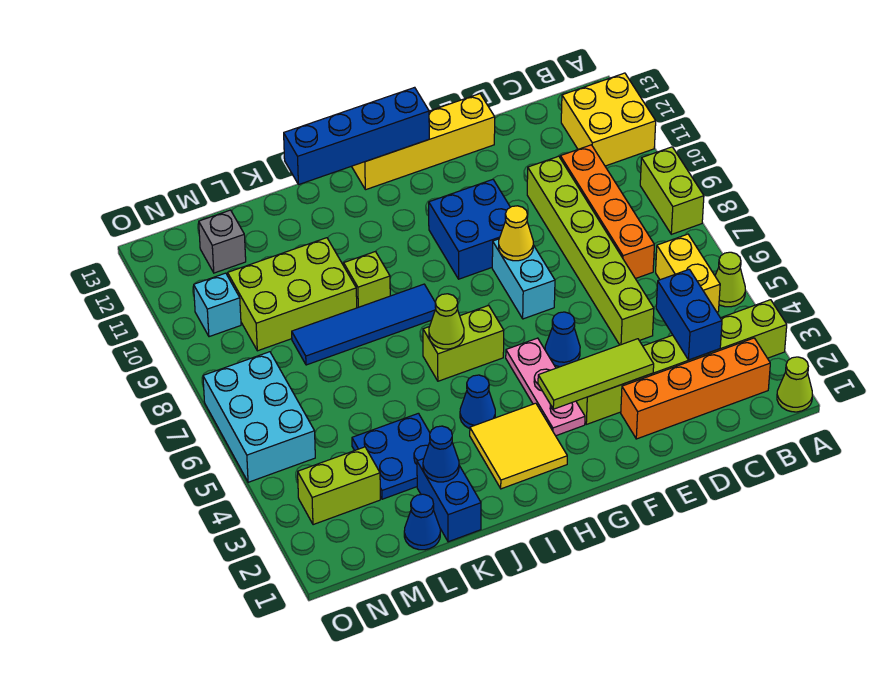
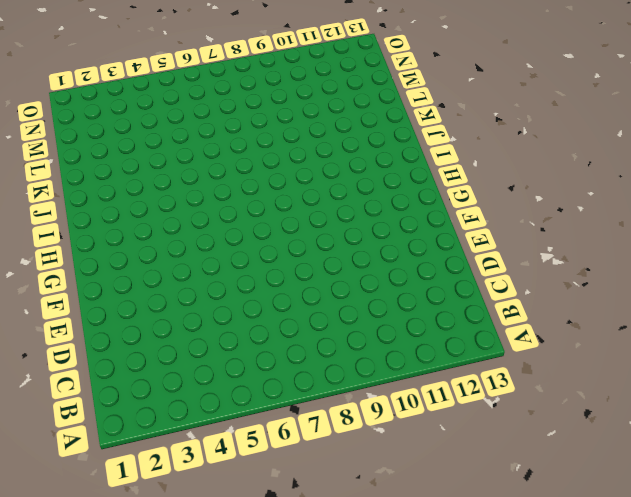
none -> lime cone A1 level 1
none -> lime brick A3:F3 level 1
none -> lime cone A5 level 1
none -> lime brick A8:A9 level 1

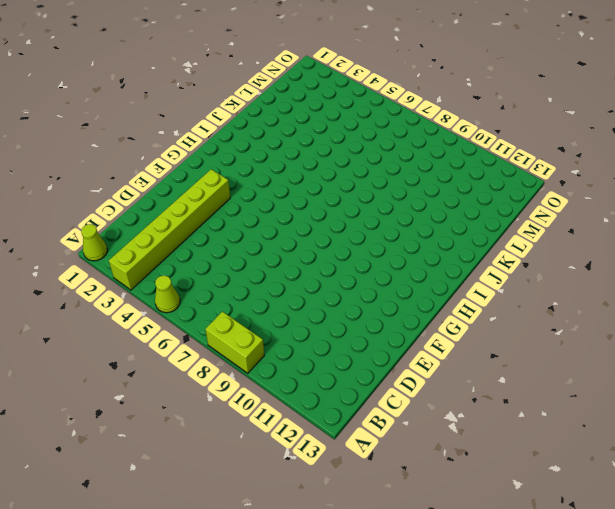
none -> yellow brick A11:B12 level 1
none -> orange brick B2:E2 level 1
none -> yellow brick B5:B6 level 1
none -> orange brick C7:C10 level 1

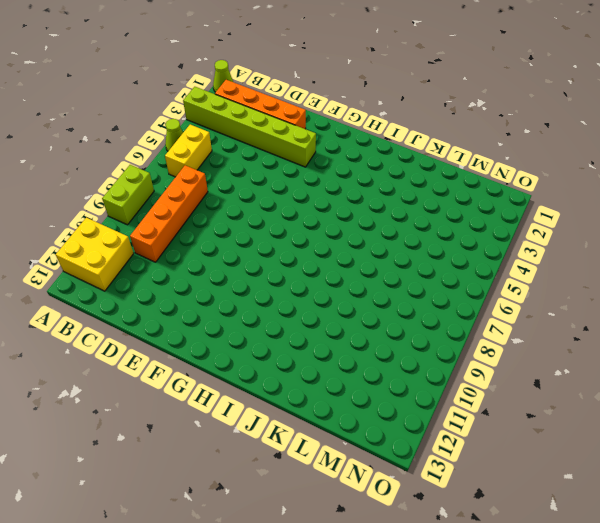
none -> lime brick D5:D10 level 1
none -> yellow brick E13:H13 level 1
none -> blue cone F5 level 1
none -> cyan brick F7:F8 level 1

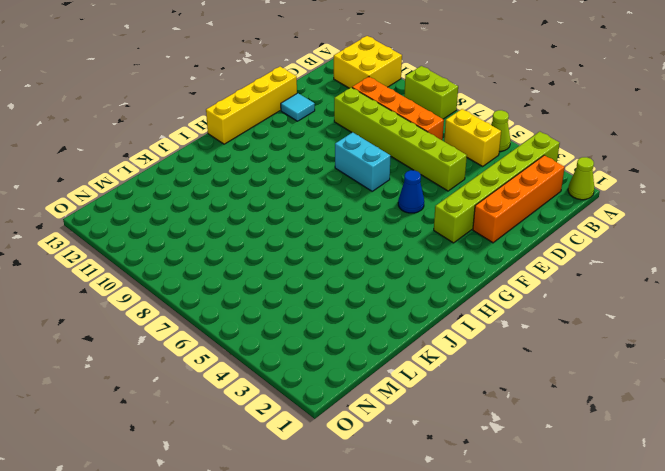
cyan tile E12 level 1 -> none
none -> blue brick F9:G10 level 1
none -> pink plate G3:G5 level 1
none -> yellow tile H2:I3 level 1
none -> lime brick H6:I6 level 1

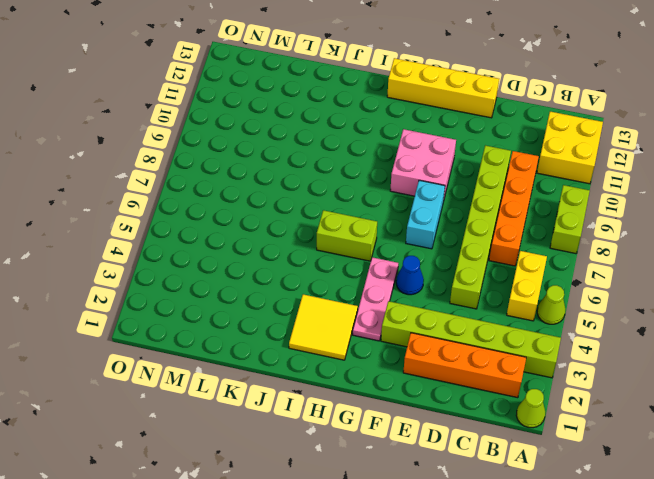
pink brick F9:G10 level 1 -> blue brick F9:G10 level 1
none -> blue cone I4 level 1
none -> blue tile I8:L8 level 1
none -> lime brick J9 level 1
none -> blue brick K1:K2 level 1

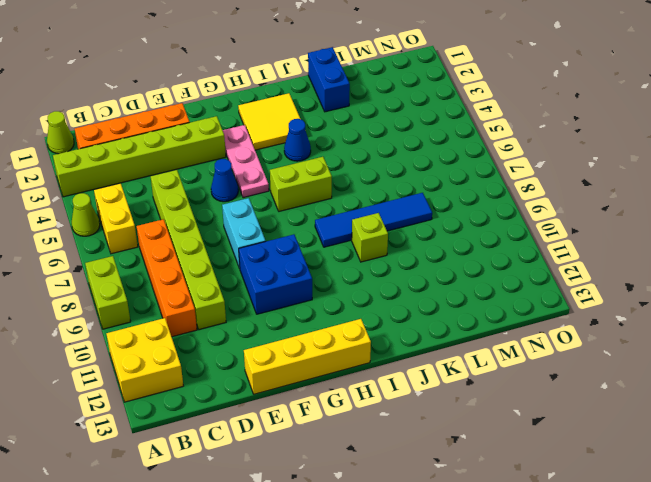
none -> blue plate K3:L4 level 1
none -> lime brick K9:M10 level 1
none -> blue cone L1 level 1
none -> lime brick M3:N3 level 1

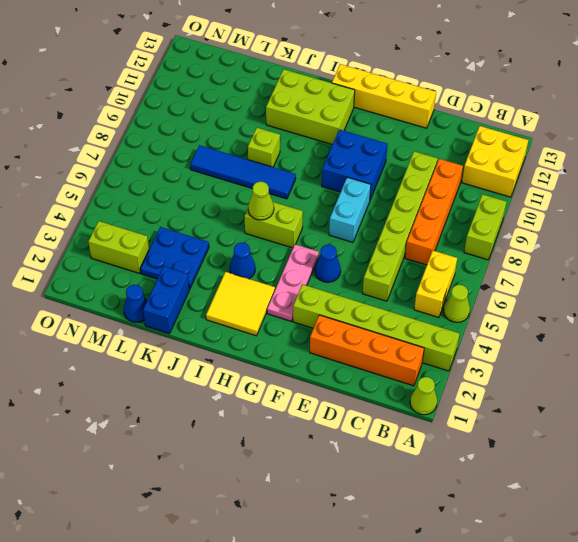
lime brick H11:J12 level 1 -> lime brick K9:M10 level 1
none -> grey brick M12 level 1
none -> cyan brick N5:O7 level 1
none -> cyan brick N10 level 1
none -> blue brick C3:C4 level 2

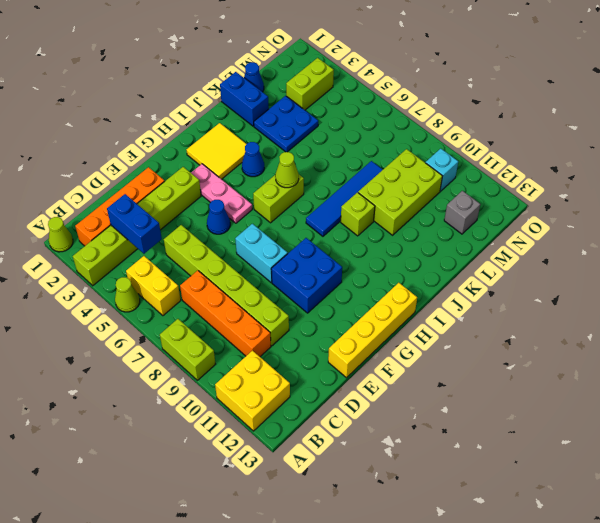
none -> cyan brick N5:O7 level 1
none -> lime tile E3:G3 level 2
none -> yellow cone F8 level 2
none -> blue brick G13:J13 level 2

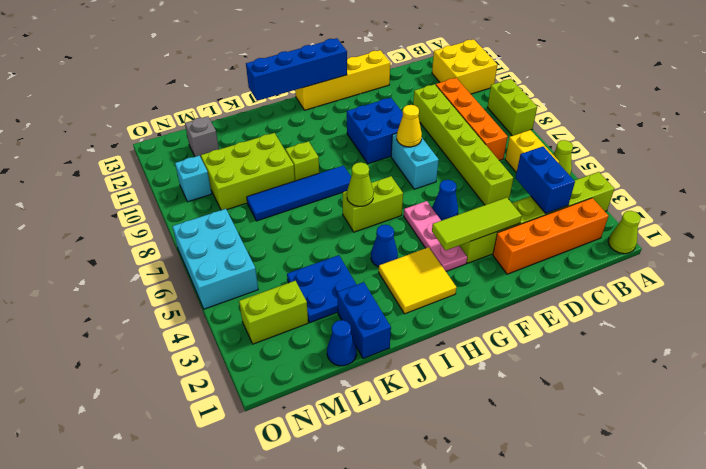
none -> blue cone K2 level 2

